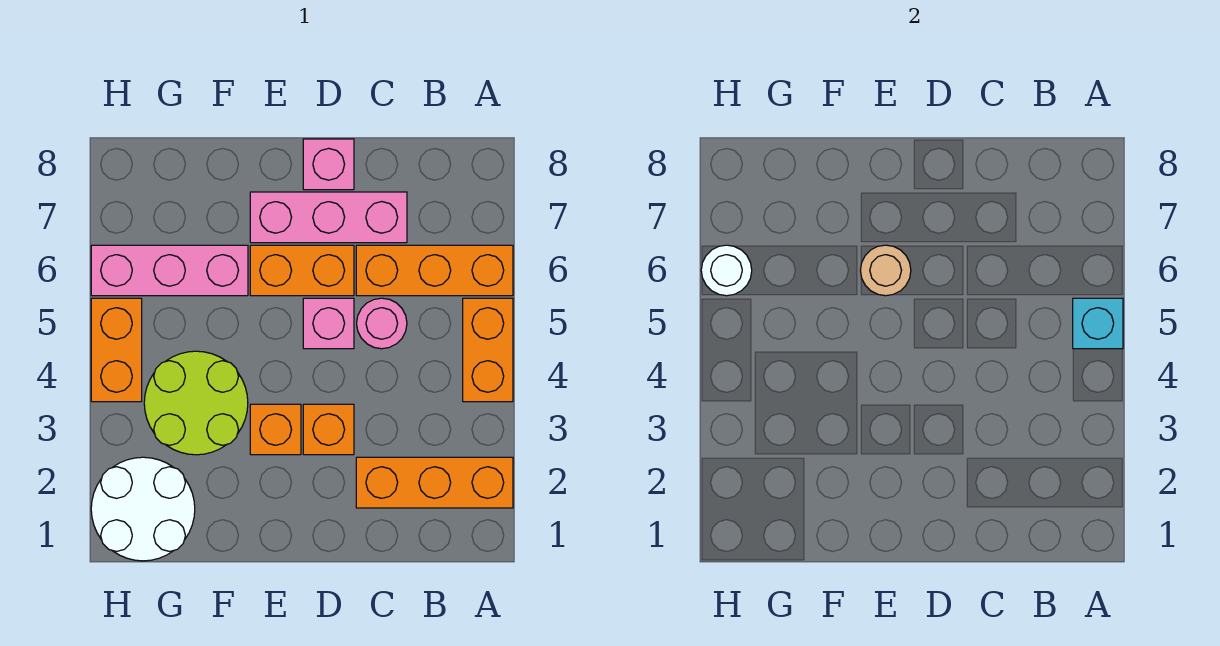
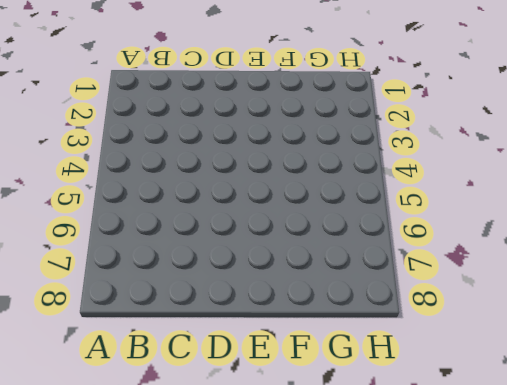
none -> orange brick A2:C2 level 1
none -> orange brick A4:A5 level 1
none -> orange brick A6:C6 level 1

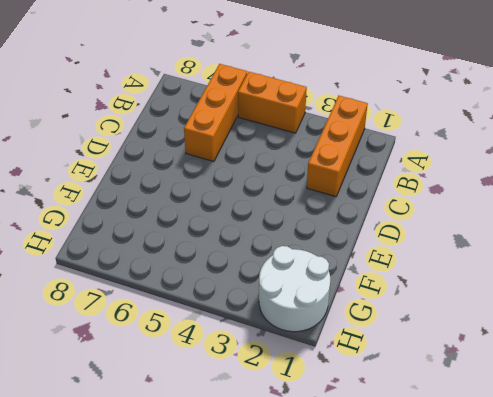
none -> pink round brick C5 level 1
none -> pink brick C7:E7 level 1
none -> orange brick D3 level 1

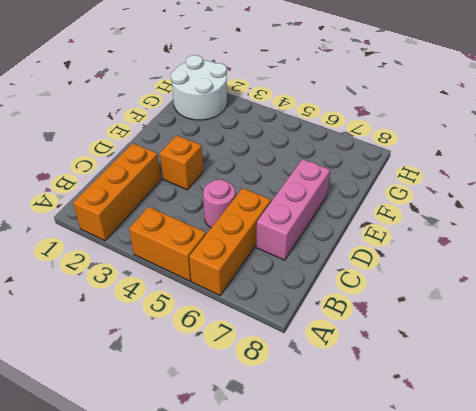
none -> pink brick D5 level 1
none -> orange brick D6:E6 level 1
none -> pink brick D8 level 1

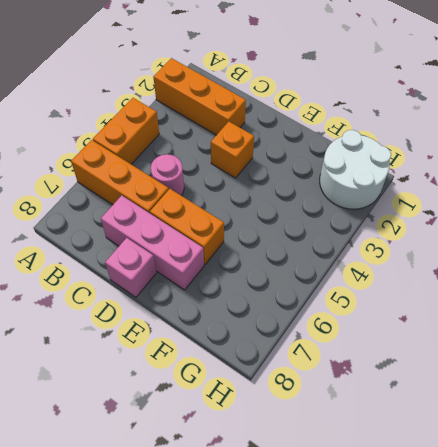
none -> pink brick D5 level 1
none -> orange brick E3 level 1
none -> lime round brick F3:G4 level 1

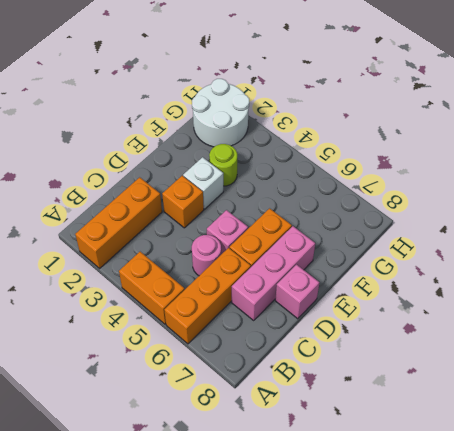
white brick E3 level 1 -> orange brick E3 level 1
lime round brick F3 level 1 -> lime round brick F3:G4 level 1
none -> pink brick F6:H6 level 1
none -> orange brick H4:H5 level 1
none -> cyan brick A5 level 2

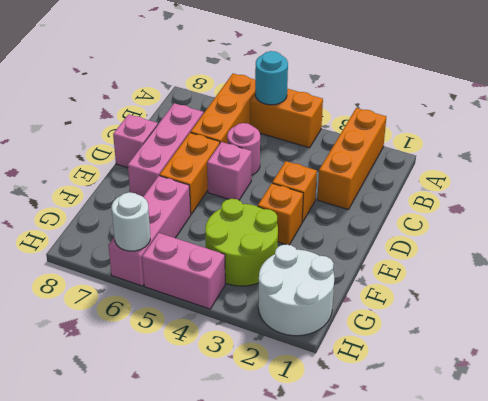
cyan round brick A5 level 2 -> cyan brick A5 level 2
pink brick H4:H5 level 1 -> orange brick H4:H5 level 1
none -> tan round brick E6 level 2

